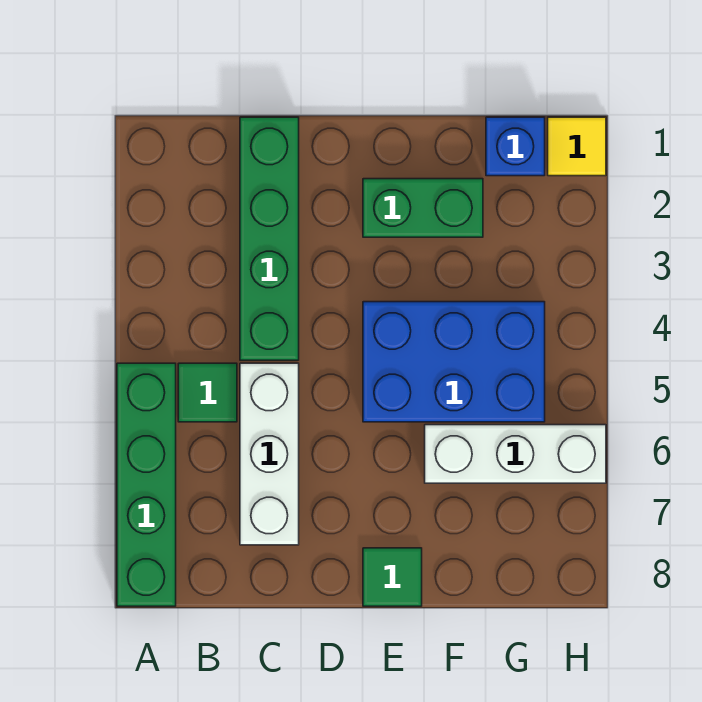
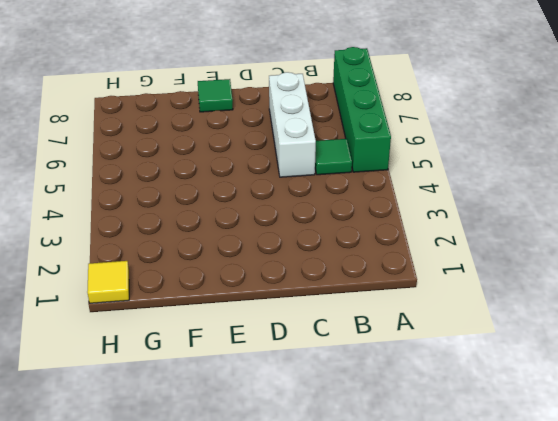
none -> green brick C1:C4 level 1
none -> green brick E2:F2 level 1

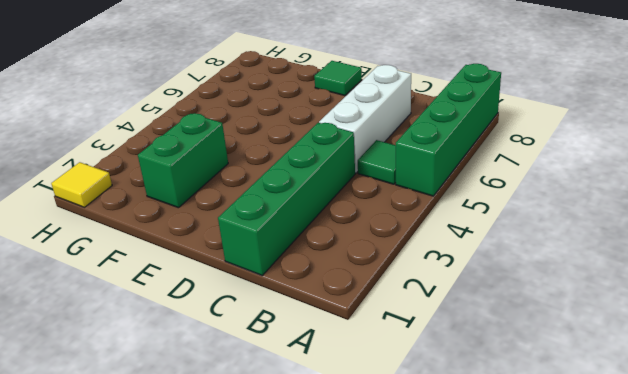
green brick F2:F3 level 1 -> green brick E2:F2 level 1
none -> blue brick E4:G5 level 1
none -> white brick F6:H6 level 1

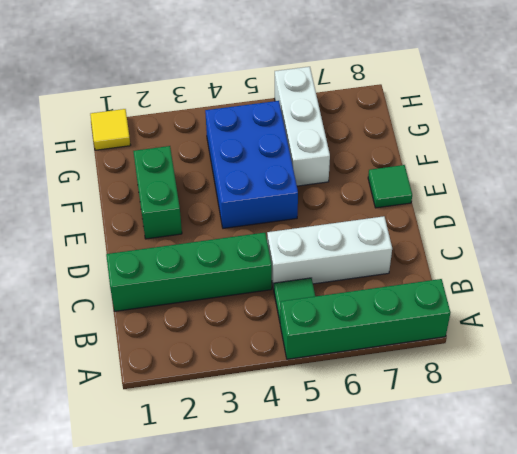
none -> blue brick G1 level 1

